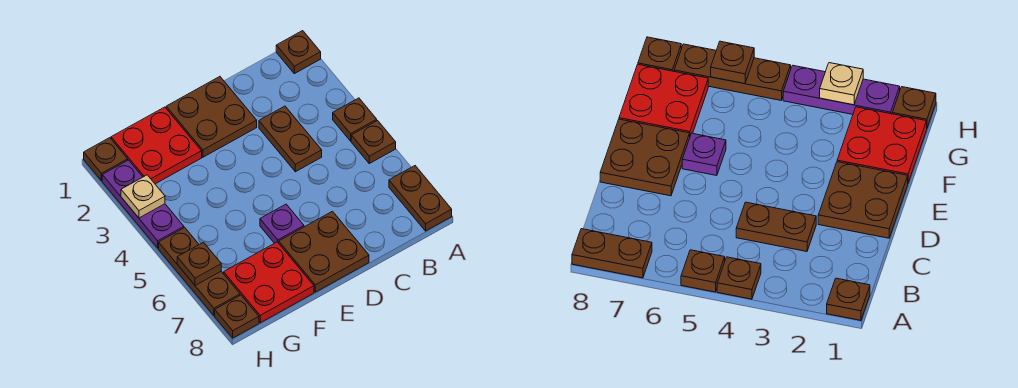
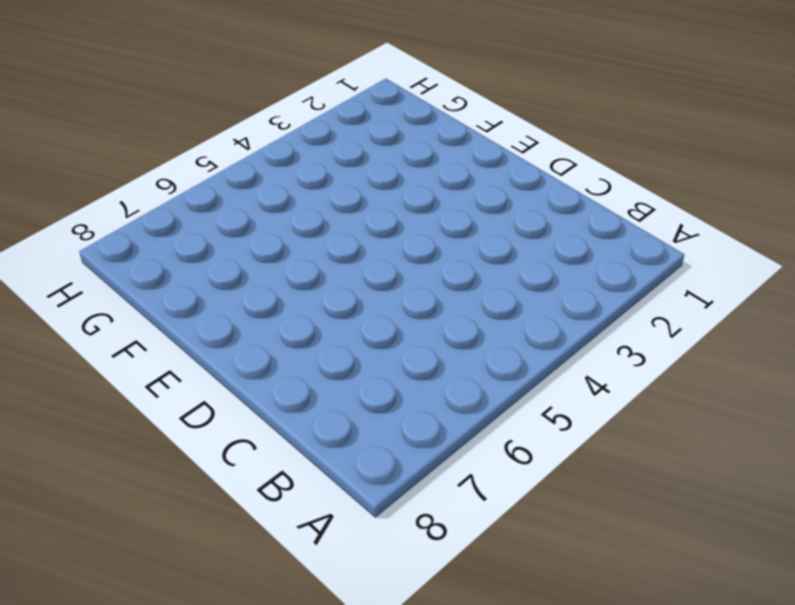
none -> brown plate A1 level 1
none -> brown plate A4 level 1
none -> brown plate A5 level 1

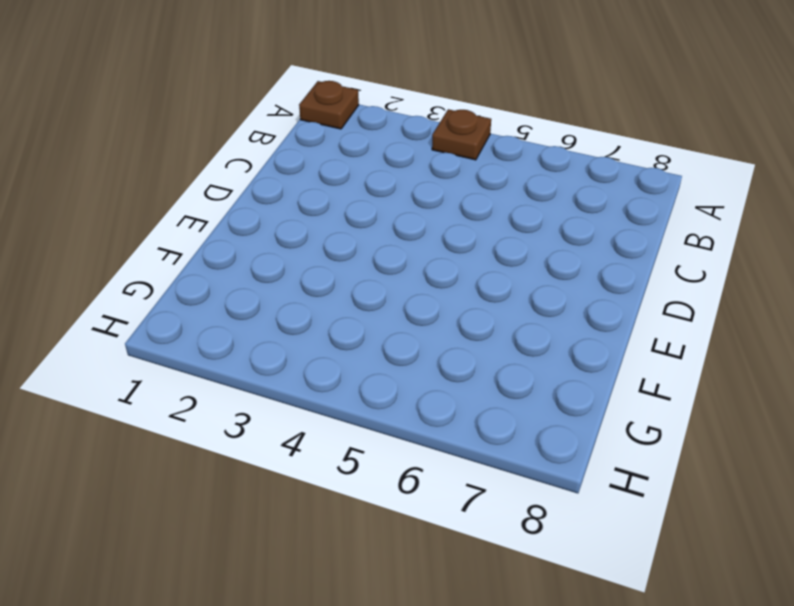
none -> brown plate A5 level 1
none -> brown plate A7:A8 level 1
none -> brown plate C3:C4 level 1

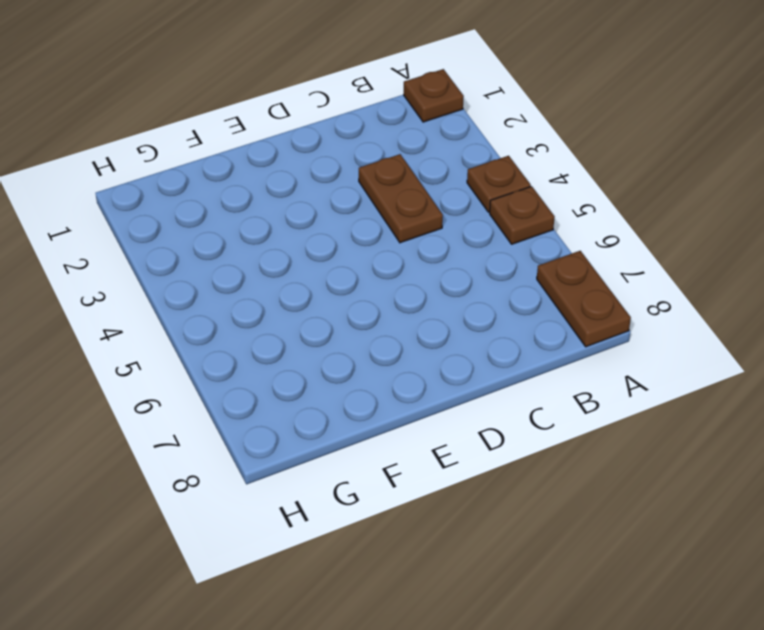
none -> brown plate D1:E2 level 1
none -> brown plate D7:E8 level 1
none -> purple plate E6 level 1

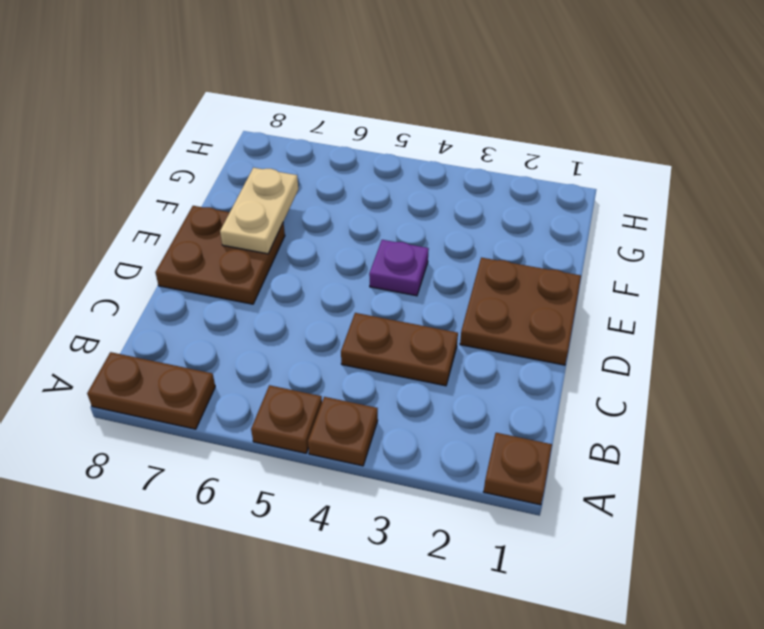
purple plate E4 level 1 -> purple plate E6 level 1
tan plate E7:F7 level 2 -> none
none -> red plate F1:G2 level 1
none -> red plate F7:G8 level 1
none -> brown plate H1 level 1

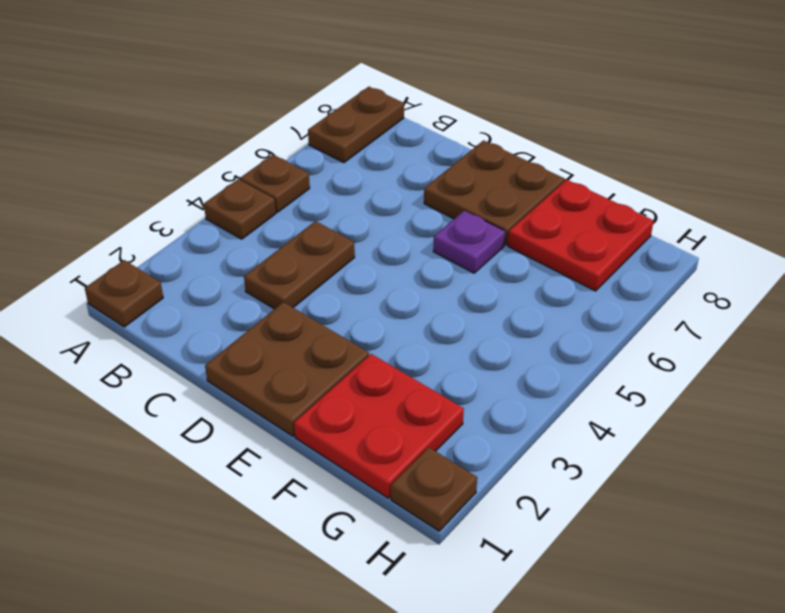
none -> purple plate H2:H4 level 1
none -> brown plate H5:H7 level 1
none -> brown plate H8 level 1

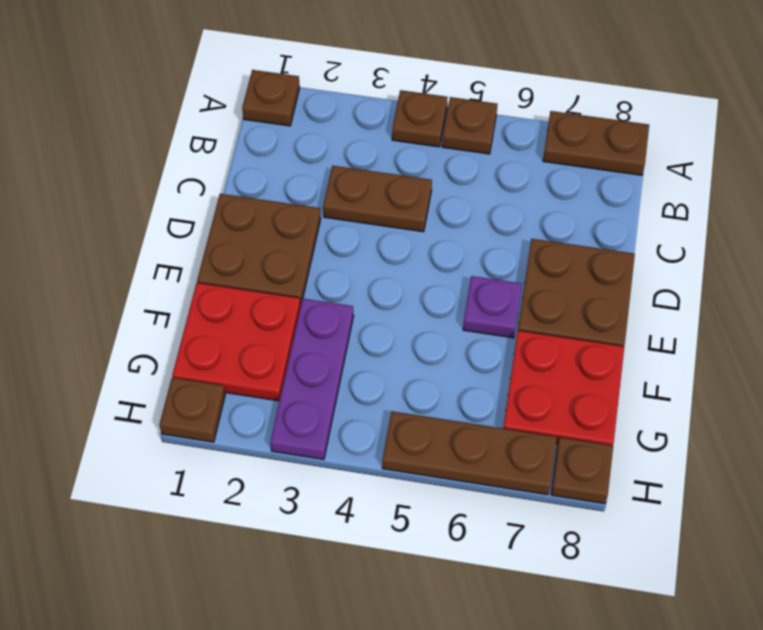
purple plate F3:H3 level 1 -> purple plate H2:H4 level 1
none -> tan plate H3 level 2
none -> brown plate H6 level 2

